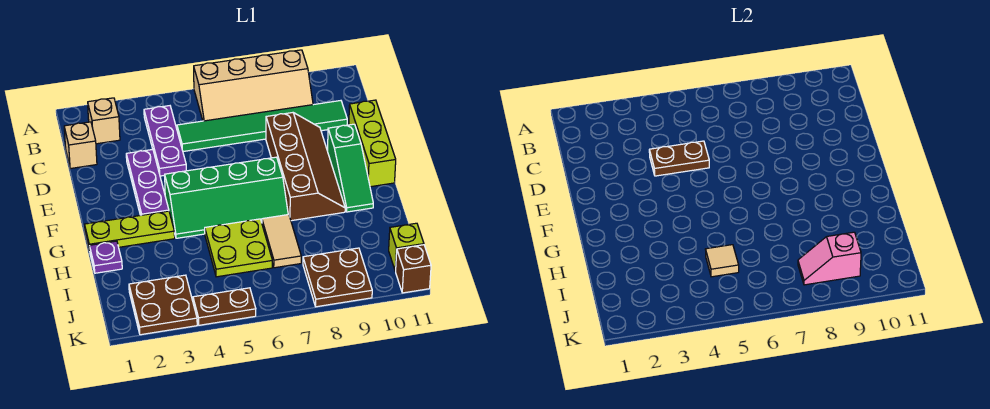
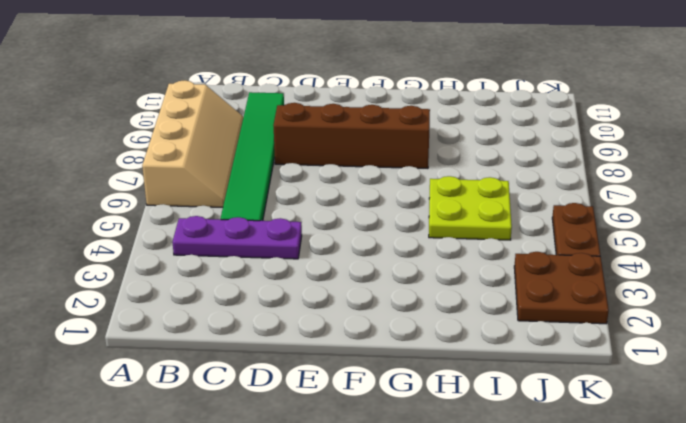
none -> tan brick B2 level 1
none -> tan brick C1 level 1
none -> purple plate D3:F3 level 1

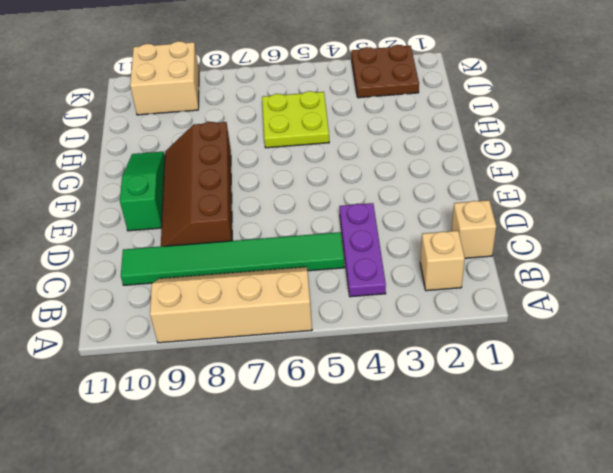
tan brick J9:K10 level 1 -> brown plate J8:K9 level 1
none -> purple plate D3:F3 level 1
none -> lime brick D11:F11 level 1
none -> green slope F4:G7 level 1 top F

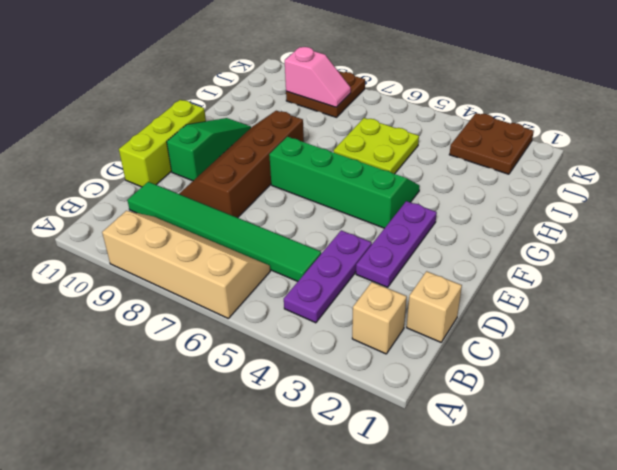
none -> lime plate G1:G3 level 1
none -> purple plate H1 level 1
none -> tan tile H7:I7 level 1

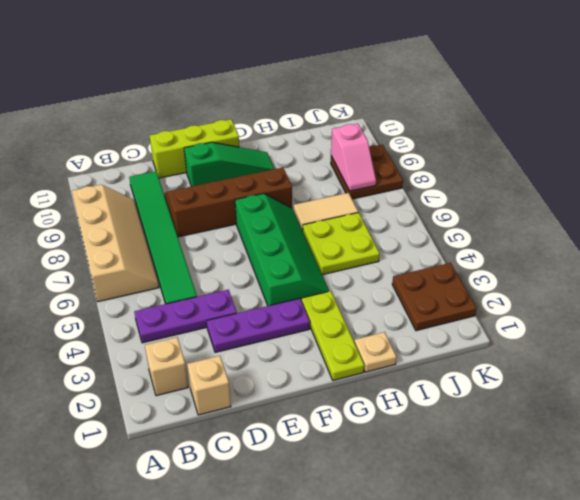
tan plate H1 level 1 -> purple plate H1 level 1
none -> lime brick J11 level 1
none -> brown plate K4:K5 level 1
none -> brown brick K11 level 1

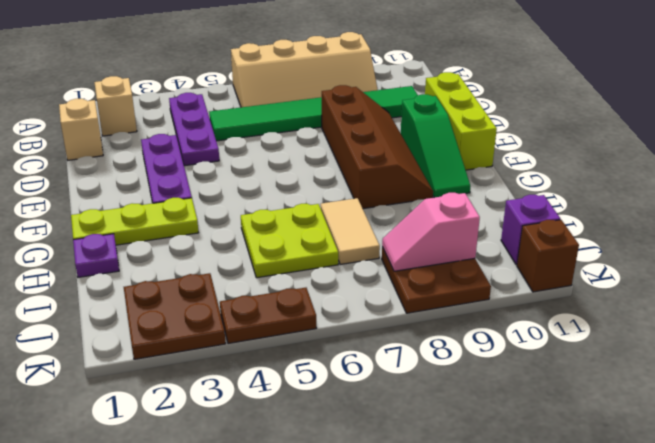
purple brick J11 level 1 -> lime brick J11 level 1
none -> green slope F4:G7 level 1 top F
none -> brown plate D4:D5 level 2
none -> tan tile I5 level 2

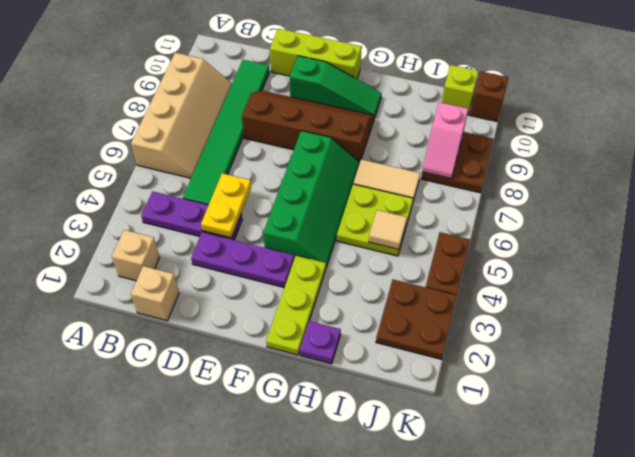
yellow plate D4:D5 level 2 -> brown plate D4:D5 level 2

